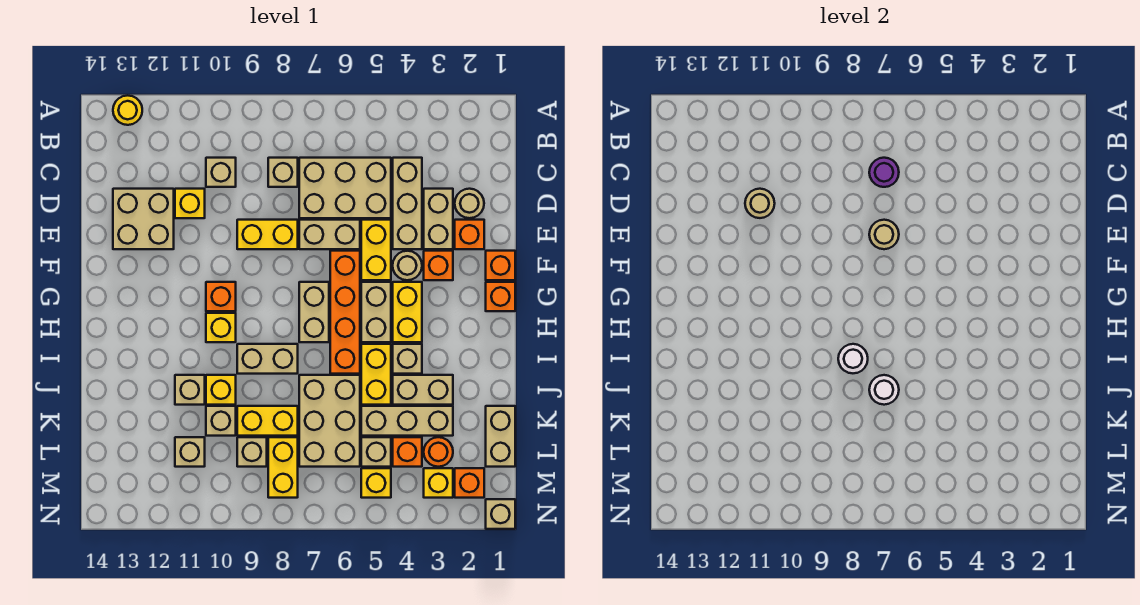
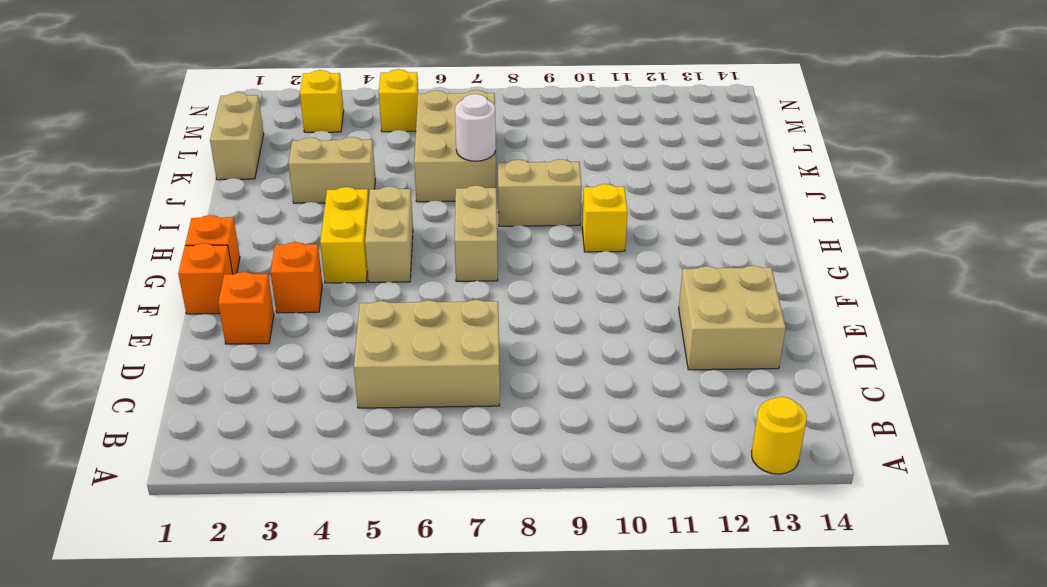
none -> tan brick C4:E4 level 1
none -> tan brick C8 level 1
none -> tan brick C10 level 1
none -> tan round brick D2 level 1

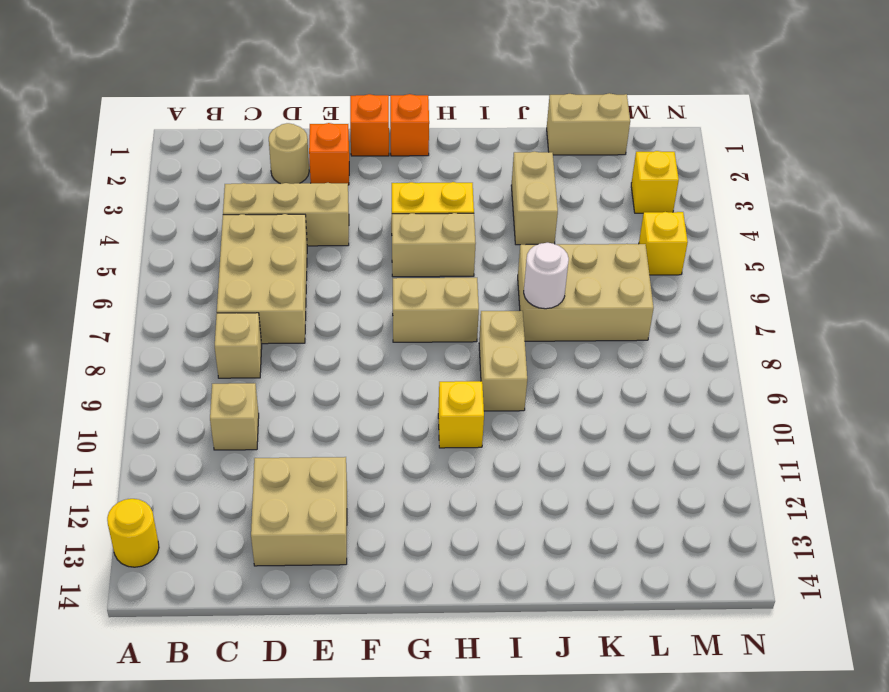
none -> tan brick D3:E3 level 1
none -> yellow brick D11 level 1
none -> yellow brick E5:F5 level 1
none -> tan brick E6:E7 level 1

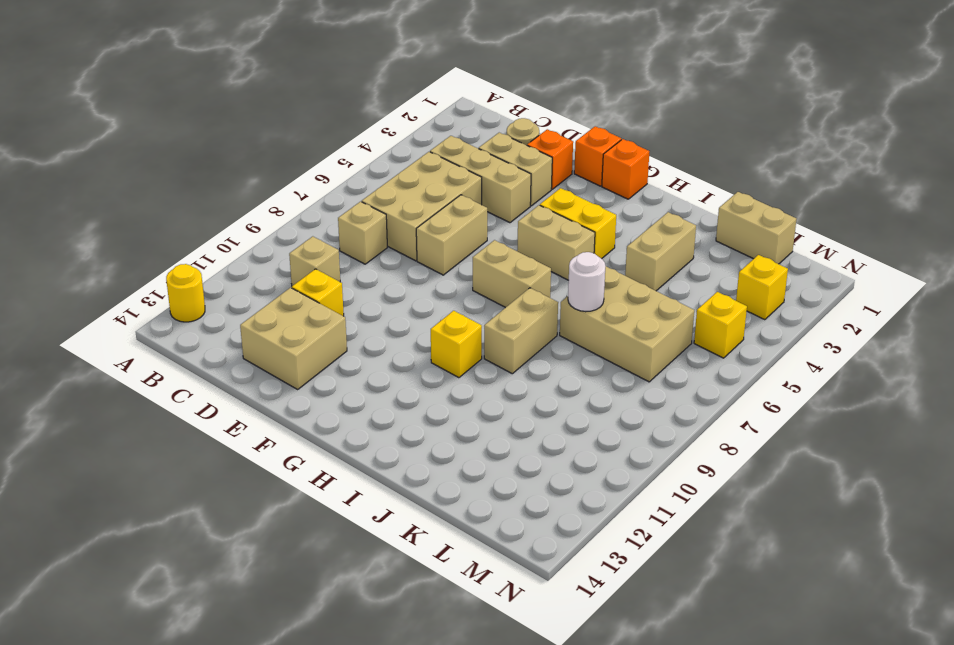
none -> yellow brick E5:F5 level 1
none -> yellow brick E8:E9 level 1
none -> orange brick F3 level 1
none -> tan round brick F4 level 1

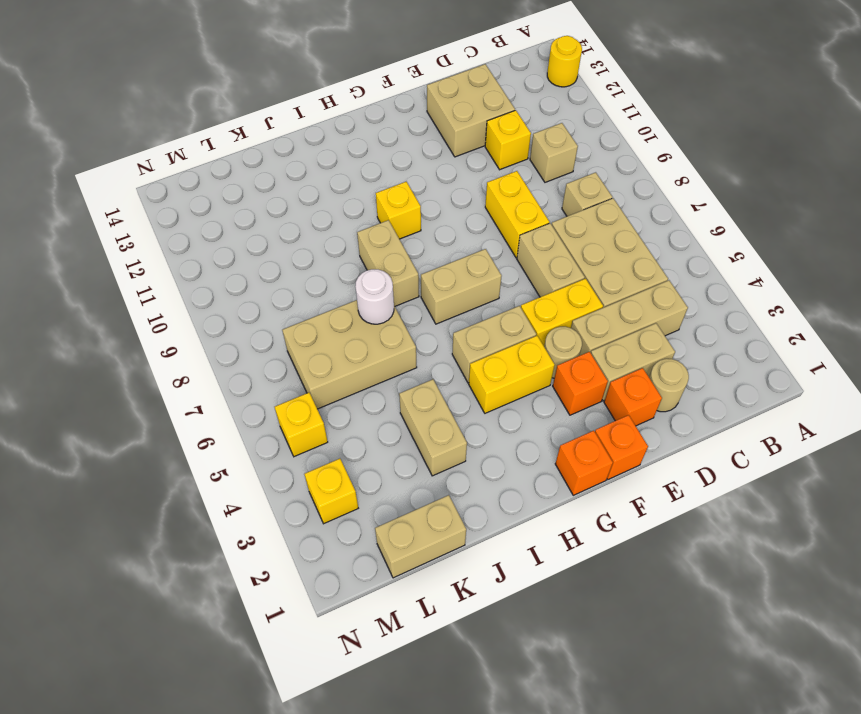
none -> orange brick F6:I6 level 1
none -> orange brick G10 level 1
none -> tan brick I4 level 1
none -> yellow brick I5:J5 level 1

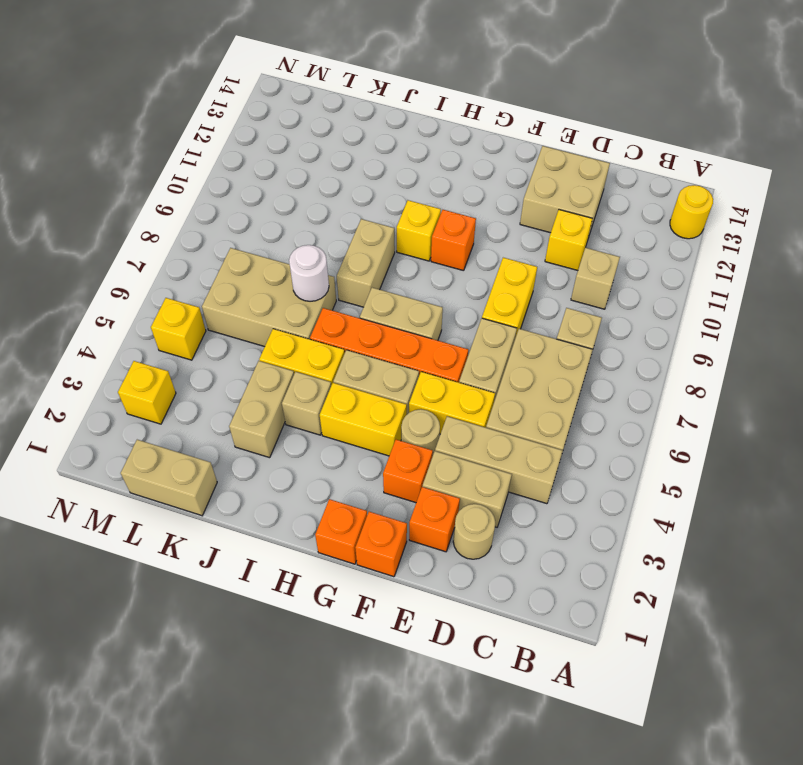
none -> yellow brick J10 level 1
none -> tan brick J11 level 1
none -> tan brick K3:K5 level 1
none -> yellow brick K8:K9 level 1

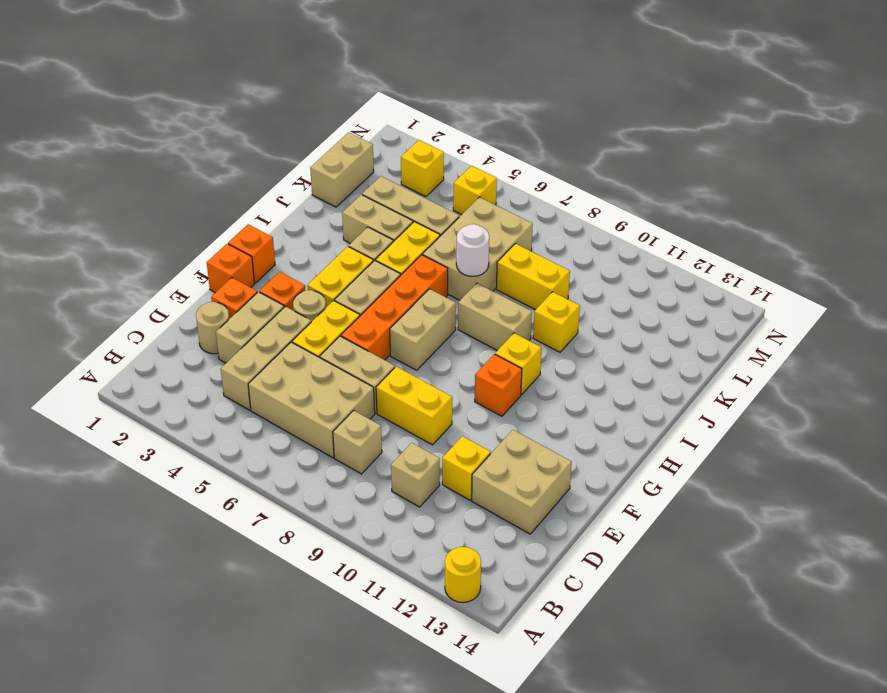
none -> tan brick J11 level 1
none -> tan brick K10 level 1
none -> orange round brick L3 level 1
none -> orange brick L4 level 1

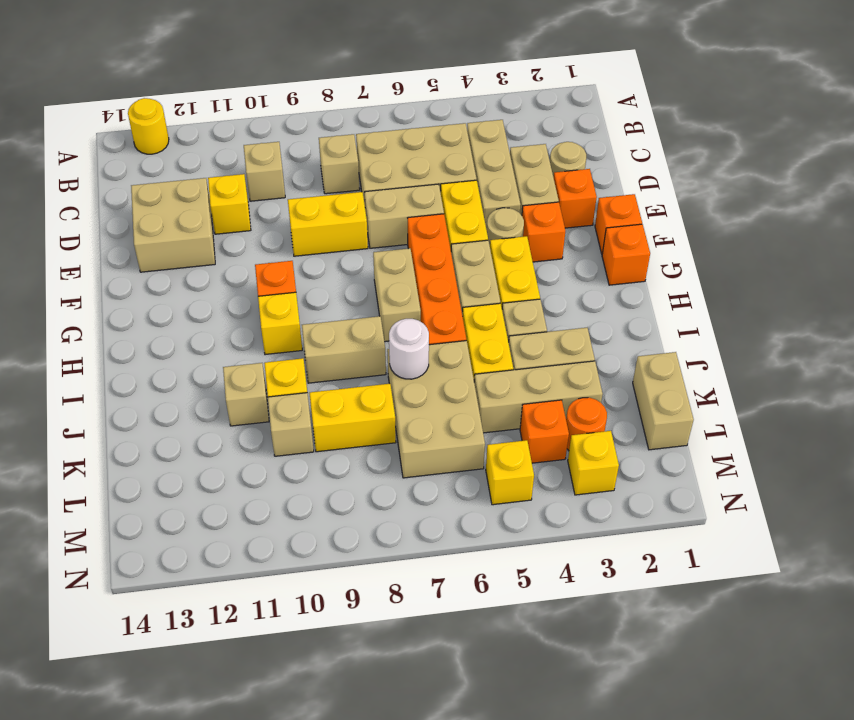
none -> tan brick L5 level 1
none -> yellow brick L8:M8 level 1
none -> tan brick L9 level 1
none -> tan brick L11 level 1

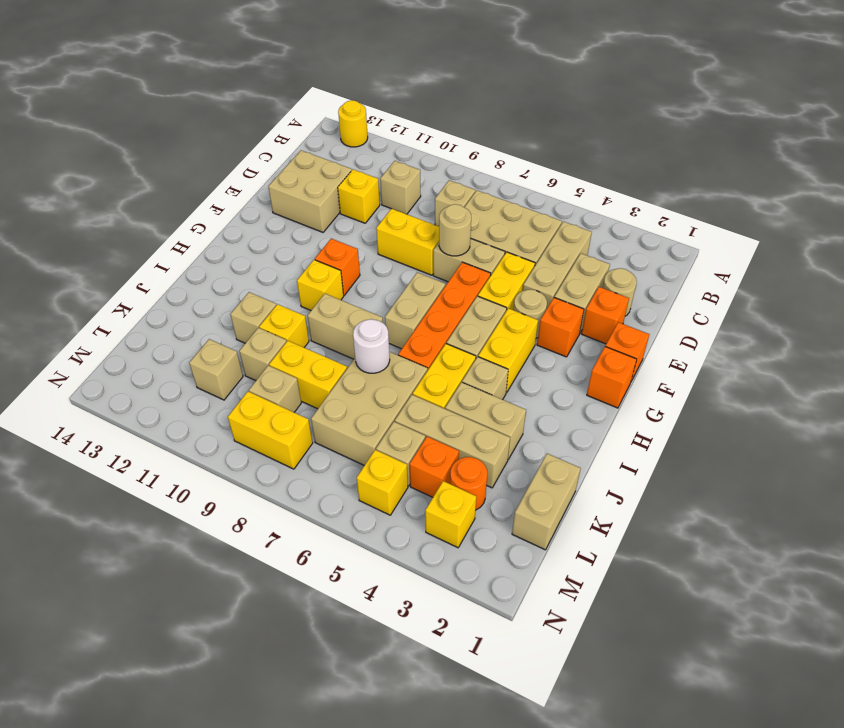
yellow brick M8:M9 level 1 -> yellow brick L8:M8 level 1
none -> orange brick M2 level 1
none -> tan brick N1 level 1
none -> purple round brick C7 level 2
none -> tan round brick D11 level 2

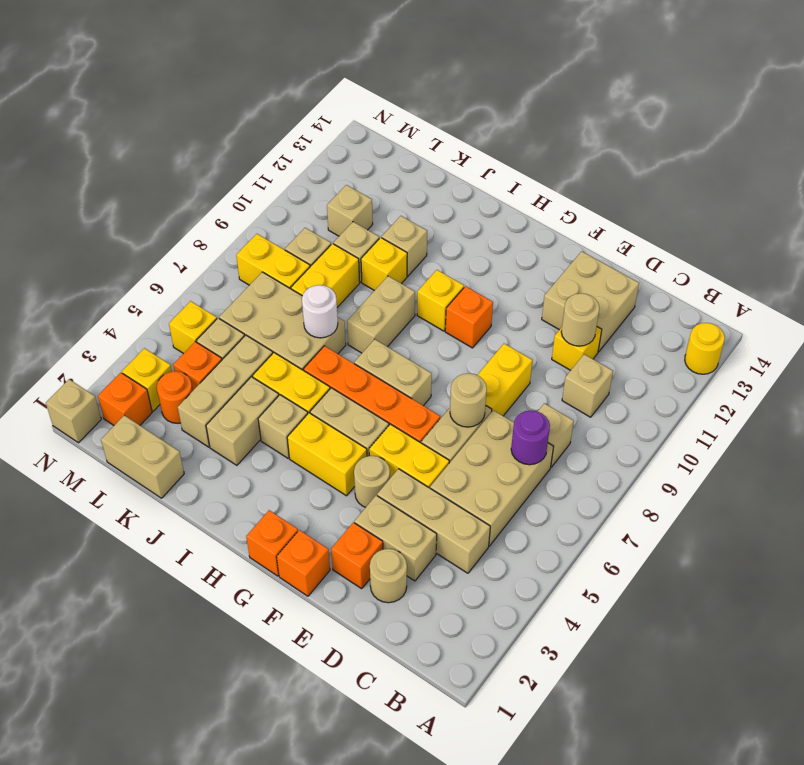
none -> orange brick F3 level 1
none -> white round brick I8 level 2

